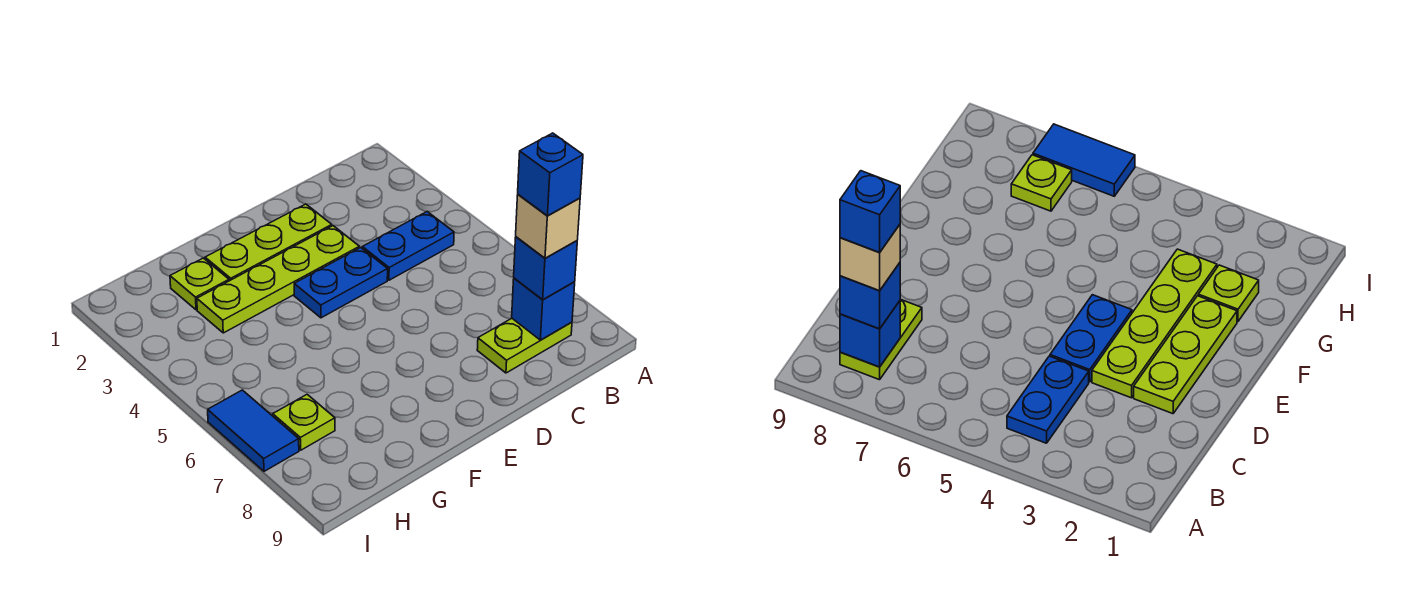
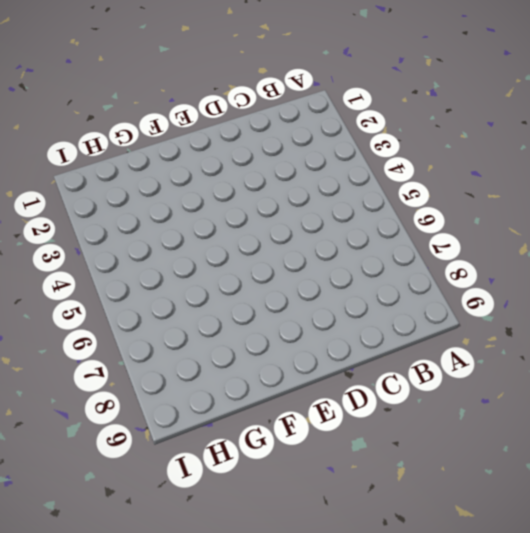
none -> blue plate B4:C4 level 1
none -> lime plate B8:C8 level 1
none -> lime plate D2:F2 level 1

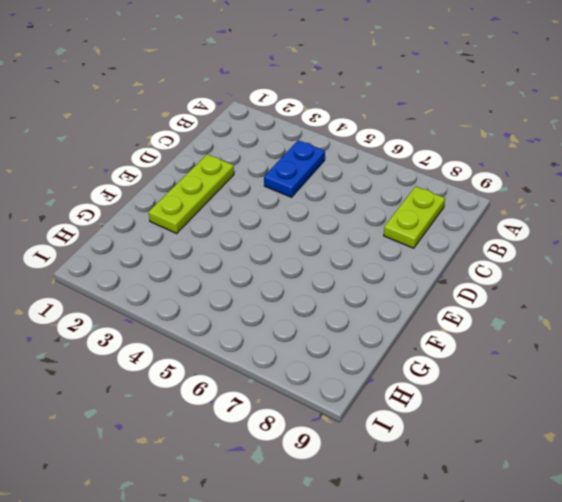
none -> lime plate D3:G3 level 1
none -> blue plate D4:E4 level 1
none -> lime plate G2 level 1

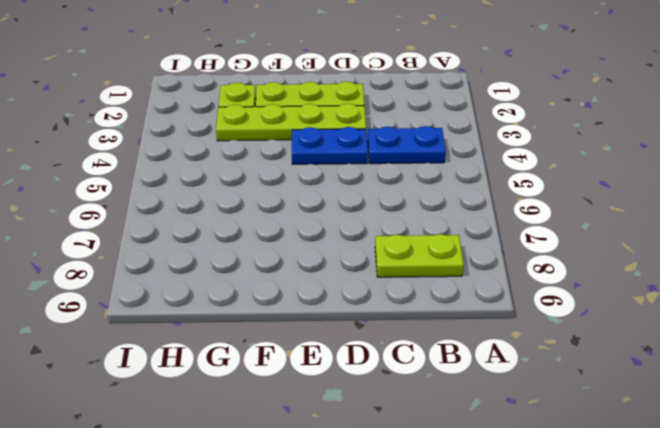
none -> lime plate H7 level 1
none -> blue tile I6:I7 level 1
none -> blue brick B8 level 2

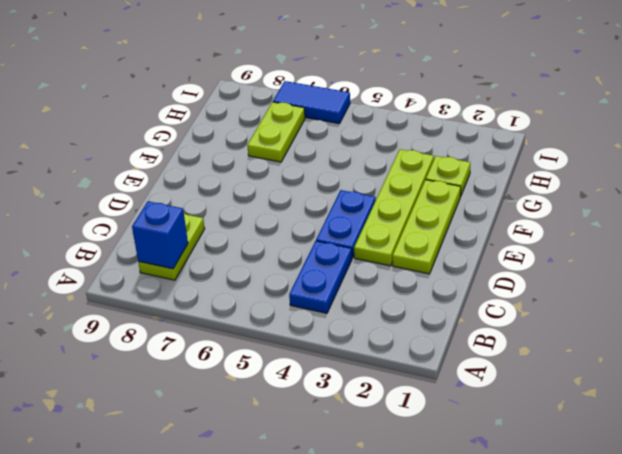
lime plate G7:H7 level 1 -> lime plate H7 level 1
none -> blue brick B8 level 3
none -> tan brick B8 level 4
none -> blue brick B8 level 5

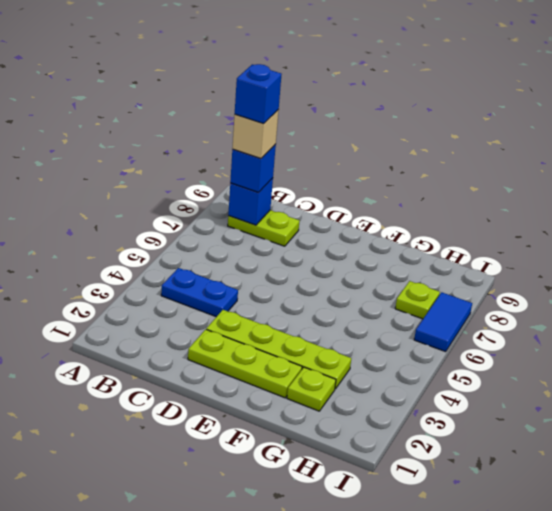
none -> blue plate D4:E4 level 1

